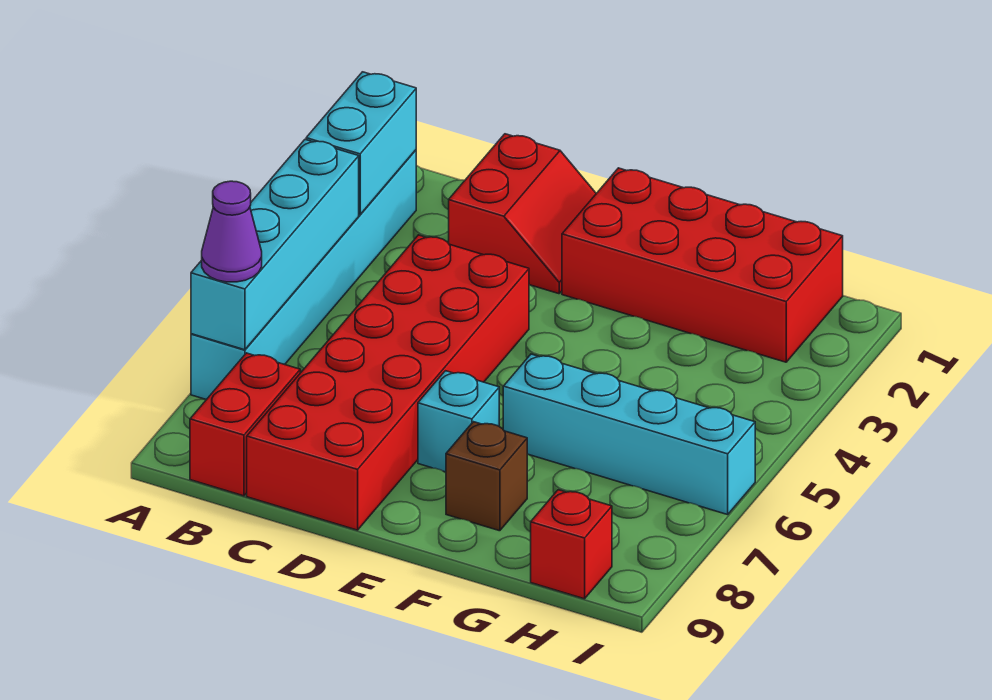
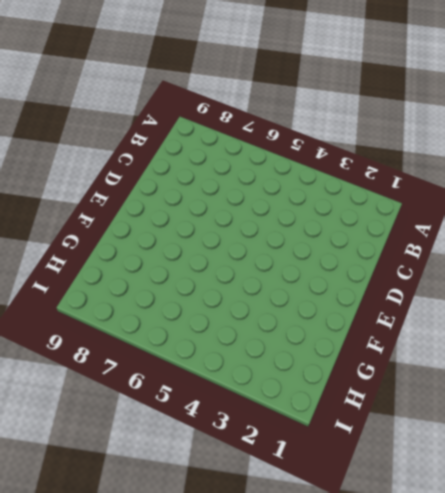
none -> cyan brick A2:A7 level 1
none -> red brick B8:B9 level 1
none -> red slope C1:D2 level 1 top C

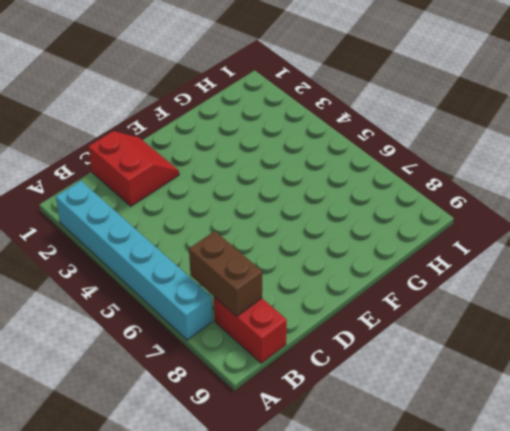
brown brick B7:B8 level 2 -> none
none -> red brick C4:D9 level 1
none -> red brick E1:H2 level 1
none -> cyan brick E7 level 1

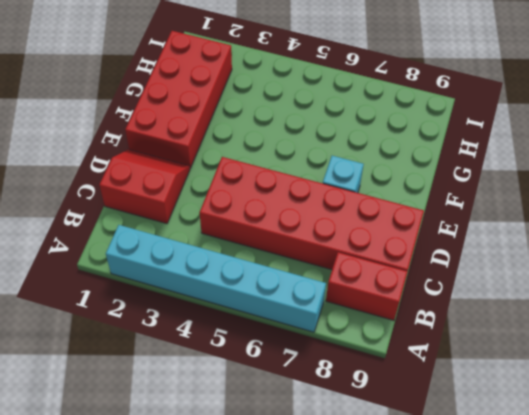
none -> cyan brick F6:I6 level 1
none -> brown brick F8 level 1
none -> red brick H9 level 1

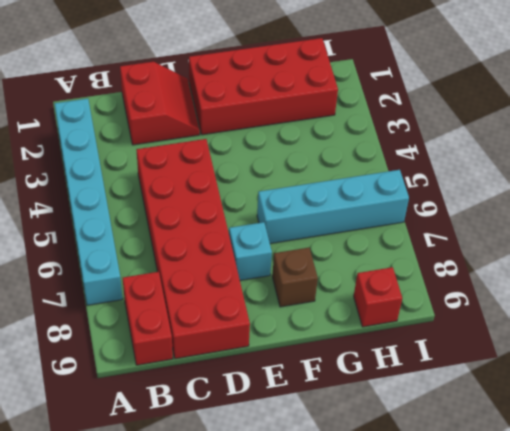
none -> cyan brick A2:A3 level 2
none -> cyan brick A4:A7 level 2
none -> purple cone A7 level 3

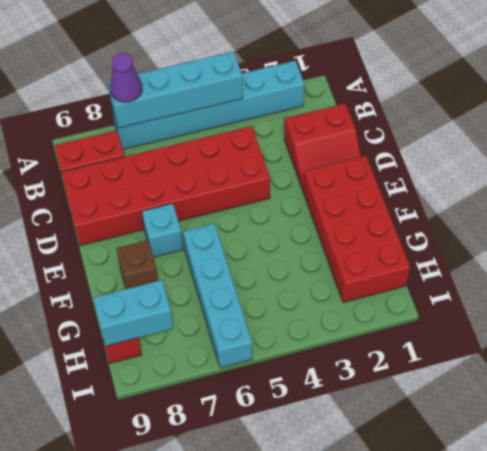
cyan brick H8:H9 level 2 -> cyan brick A2:A3 level 2

